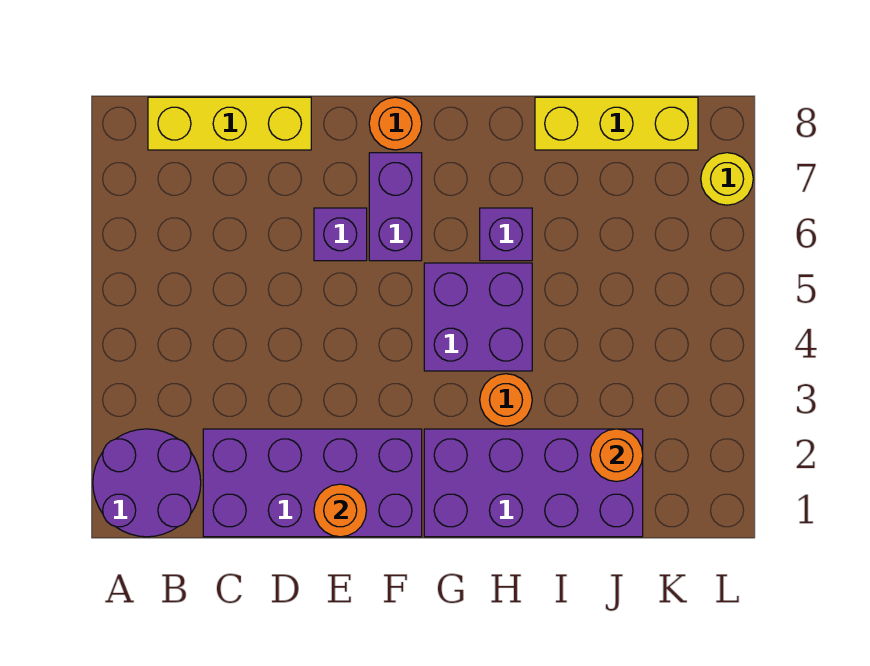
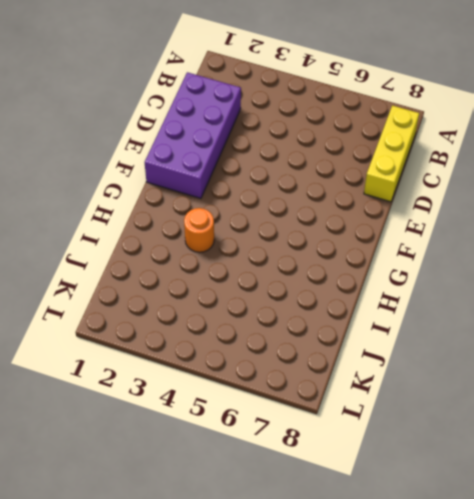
none -> purple round brick A1:B2 level 1
none -> purple brick E6 level 1
none -> purple brick F6:F7 level 1

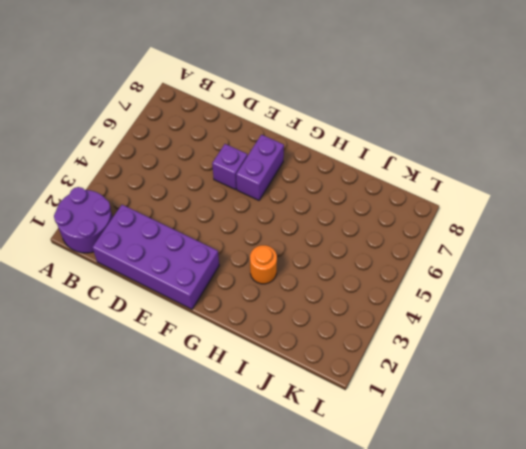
none -> yellow brick B8:D8 level 1
none -> orange round brick F8 level 1
none -> purple brick G1:J2 level 1

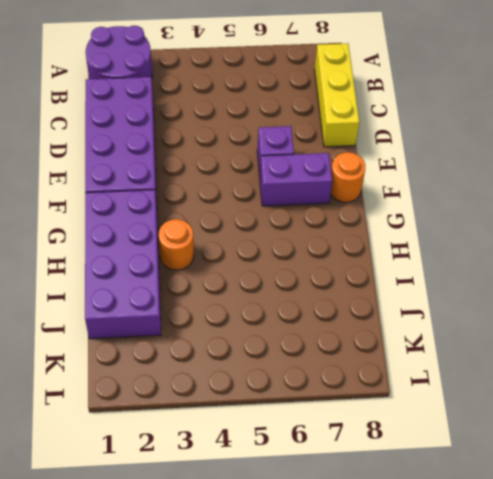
none -> purple brick G4:H5 level 1
none -> purple brick H6 level 1
none -> yellow brick I8:K8 level 1

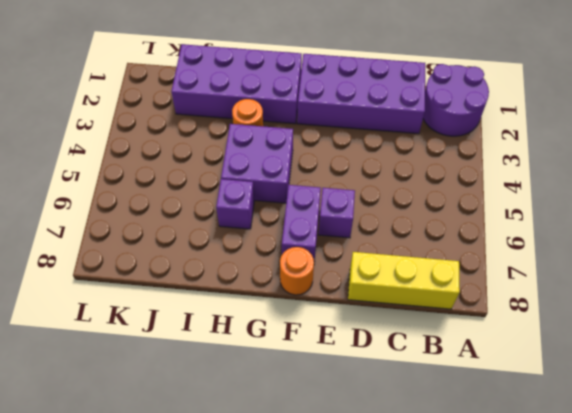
none -> yellow brick I8:K8 level 1
none -> yellow round brick L7 level 1
none -> orange round brick E1 level 2

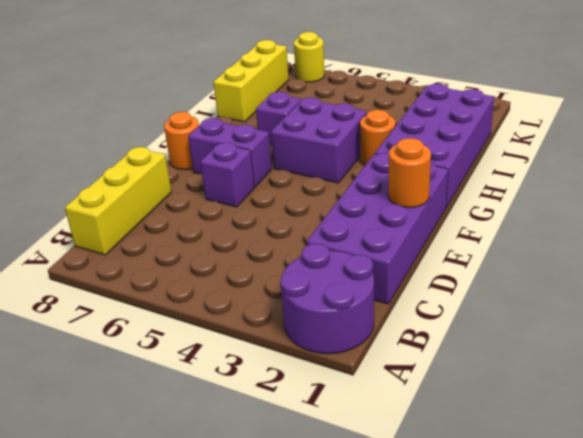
none -> orange round brick J2 level 2

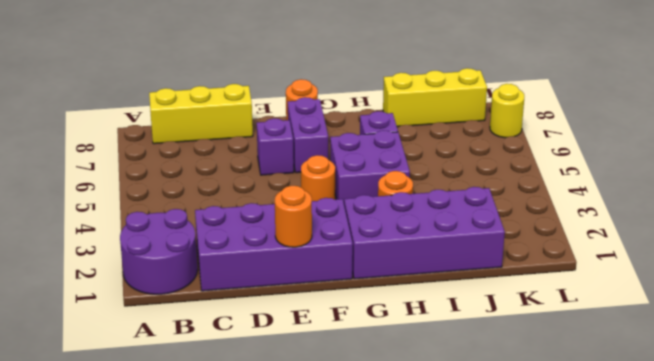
orange round brick F4 level 1 -> orange round brick J2 level 2

